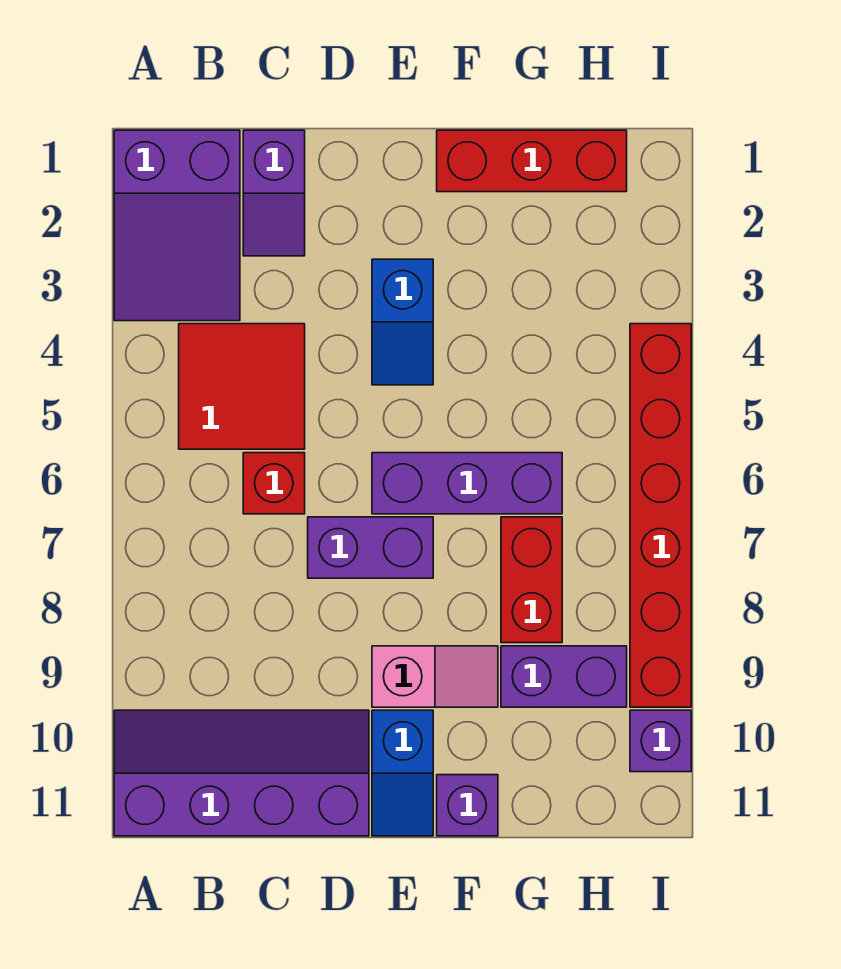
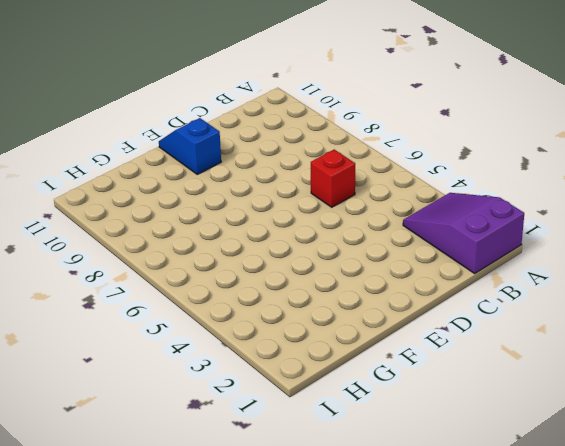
none -> purple slope A10:D11 level 1 top 11
none -> red tile B4:C5 level 1
none -> purple slope C1:C2 level 1 top 1

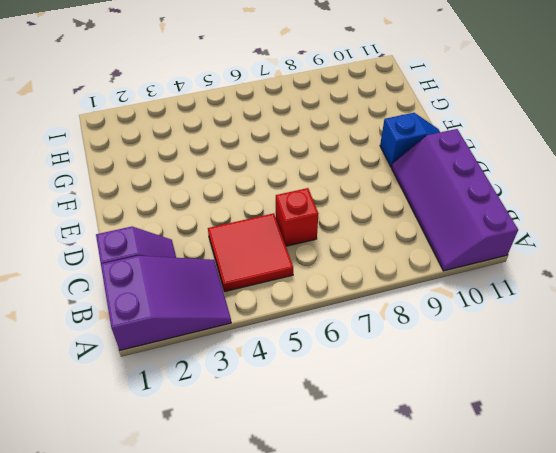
none -> purple brick D7:E7 level 1
none -> blue slope E3:E4 level 1 top 3
none -> purple brick E6:G6 level 1

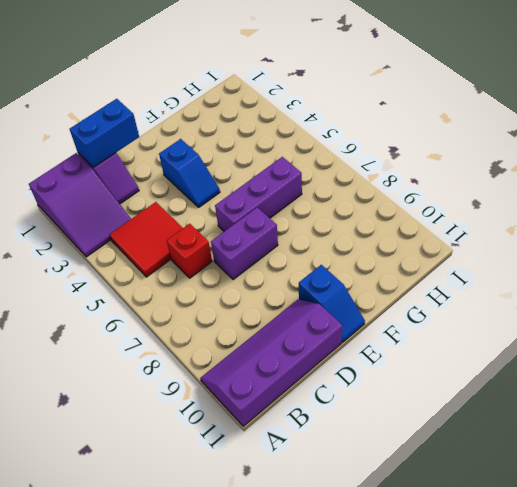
blue brick C1:D1 level 2 -> none
none -> pink slope E9:F9 level 1 top E
none -> red brick F1:H1 level 1
none -> purple brick F11 level 1

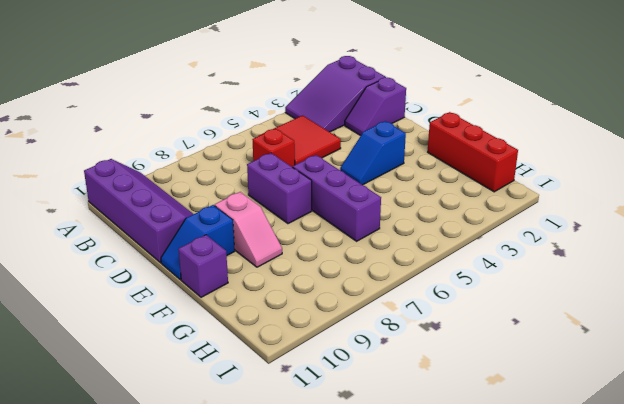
none -> red brick G7:G8 level 1
none -> purple brick G9:H9 level 1
none -> red brick I4:I9 level 1

